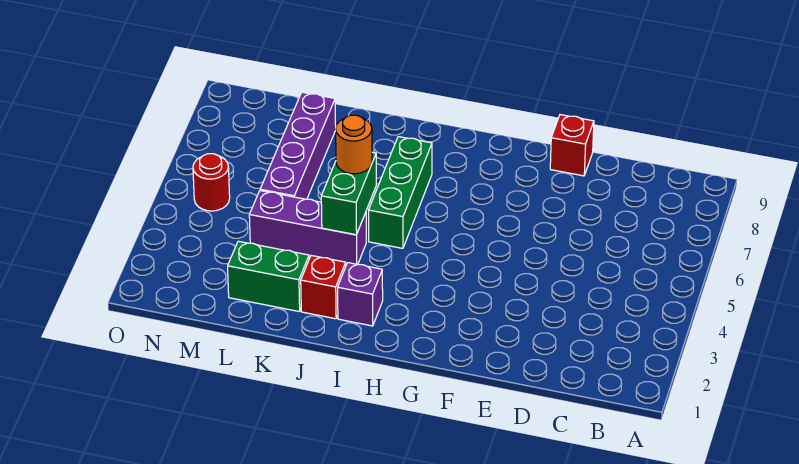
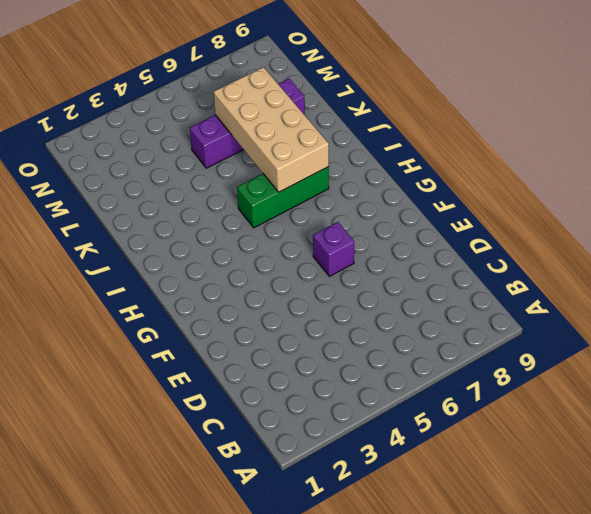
purple brick F6 level 1 -> purple brick I2 level 1
tan brick I6:L7 level 2 -> none
none -> red brick E9 level 1
none -> red brick J2 level 1

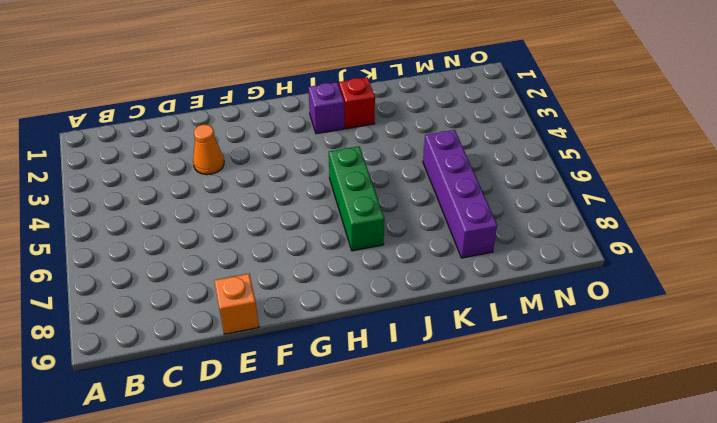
orange cone E3 level 1 -> none
orange brick E9 level 1 -> red brick E9 level 1
none -> purple brick J4:L4 level 1
none -> green brick K2:L2 level 1

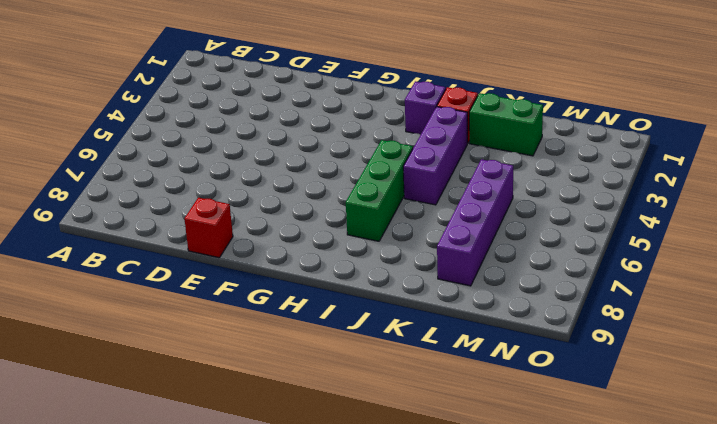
purple brick J3:J5 level 1 -> purple brick J4:L4 level 1
none -> red round brick N5 level 1
none -> green brick J4:J5 level 2

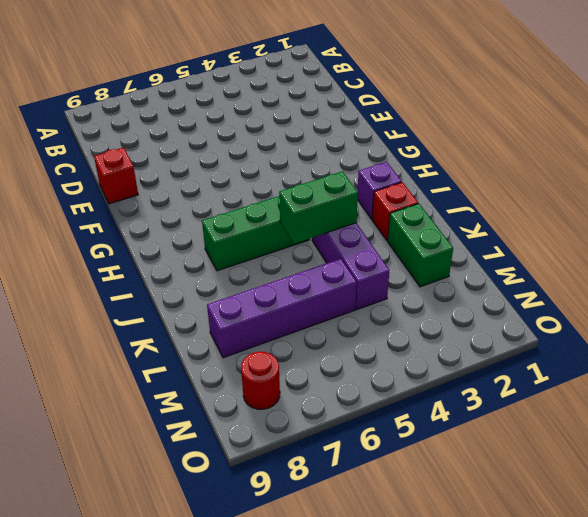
red round brick N8 level 1 -> red round brick N5 level 1
none -> orange round brick J5 level 3

